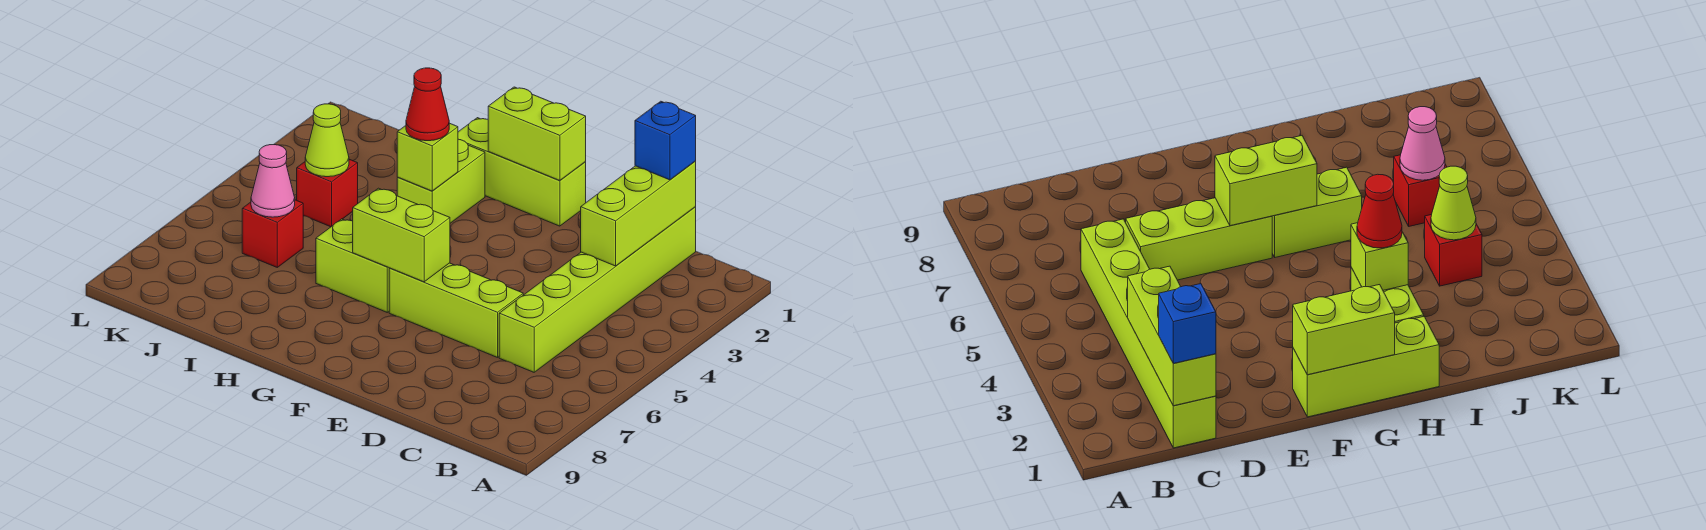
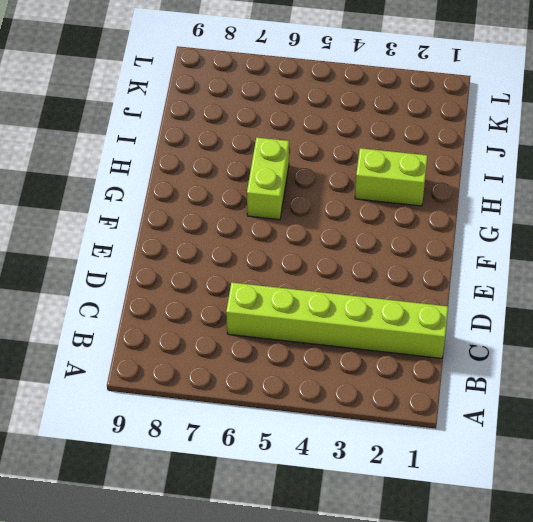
none -> lime brick D6:F6 level 1
none -> lime brick F1:H1 level 1
none -> red brick J4 level 1

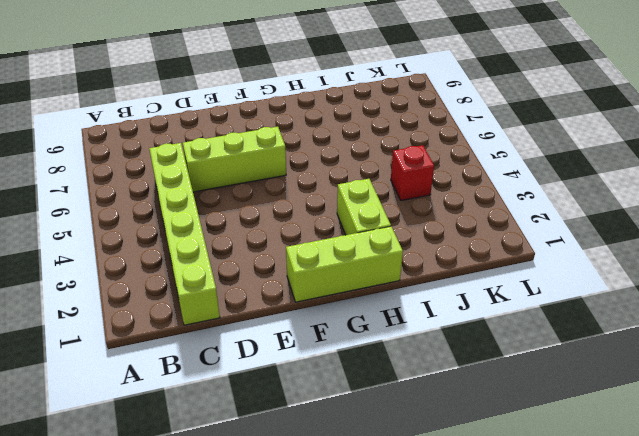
none -> lime brick G6:H6 level 1
none -> red brick J6 level 1
none -> lime brick C1:C3 level 2

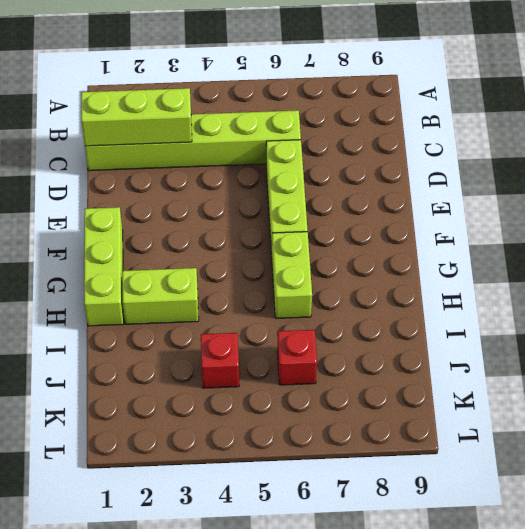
none -> lime brick F1:G1 level 2
none -> lime brick F6:G6 level 2
none -> lime brick H3 level 2

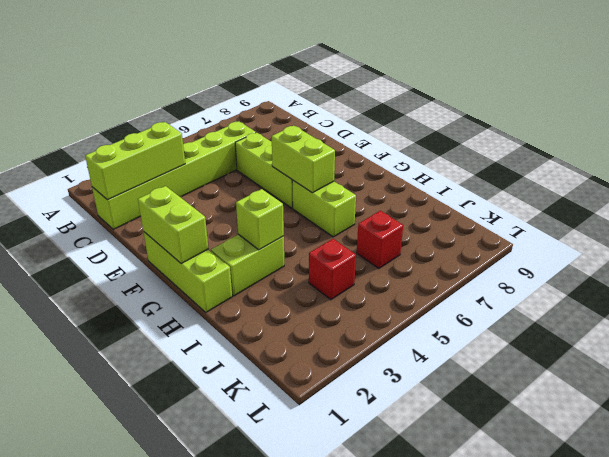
none -> lime cone J4 level 2
none -> pink cone J6 level 2
none -> blue brick C1 level 3

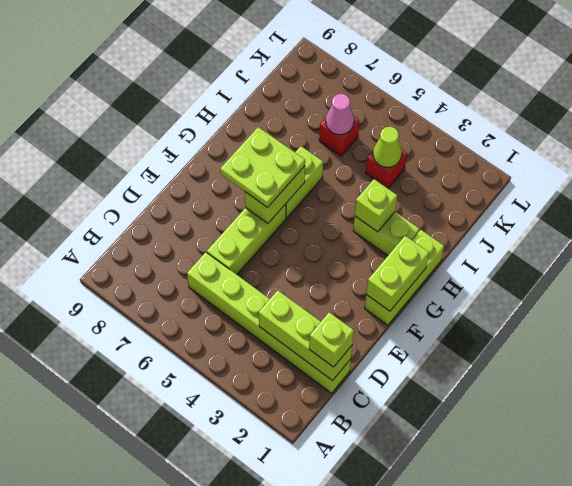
lime brick C1 level 3 -> blue brick C1 level 3
lime plate F6:G7 level 3 -> none
none -> red cone H3 level 3

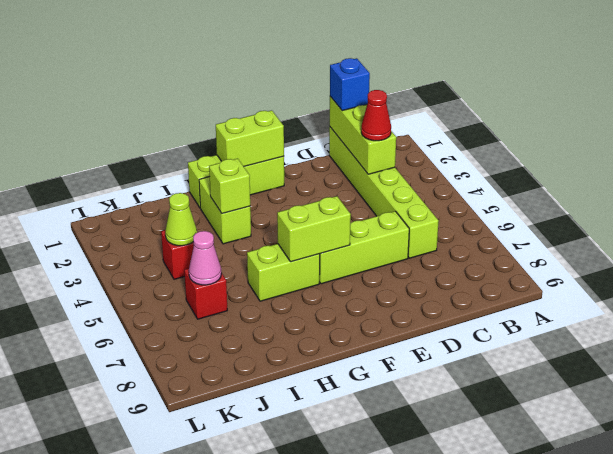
red cone C3 level 3 -> red cone H3 level 3

